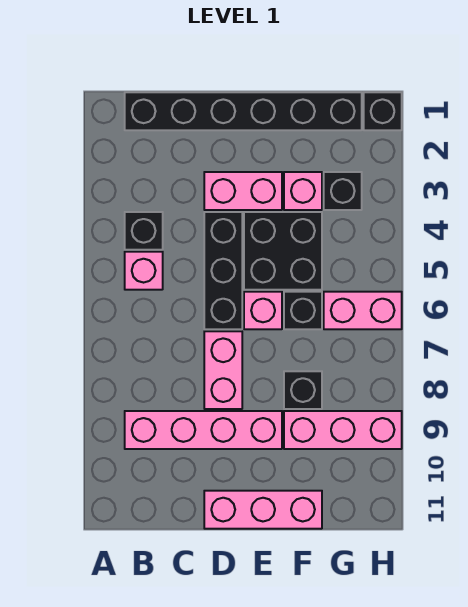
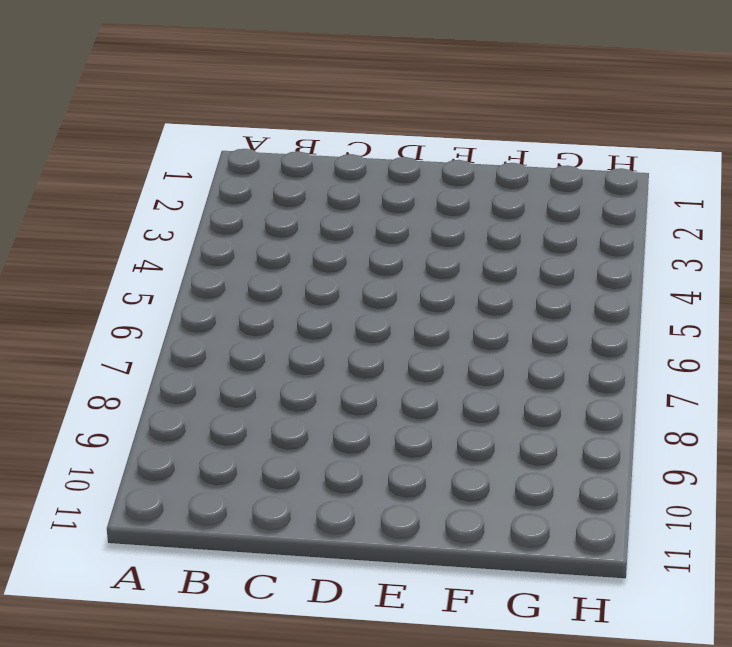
none -> black brick B1:G1 level 1
none -> black brick B4 level 1
none -> pink brick B5 level 1

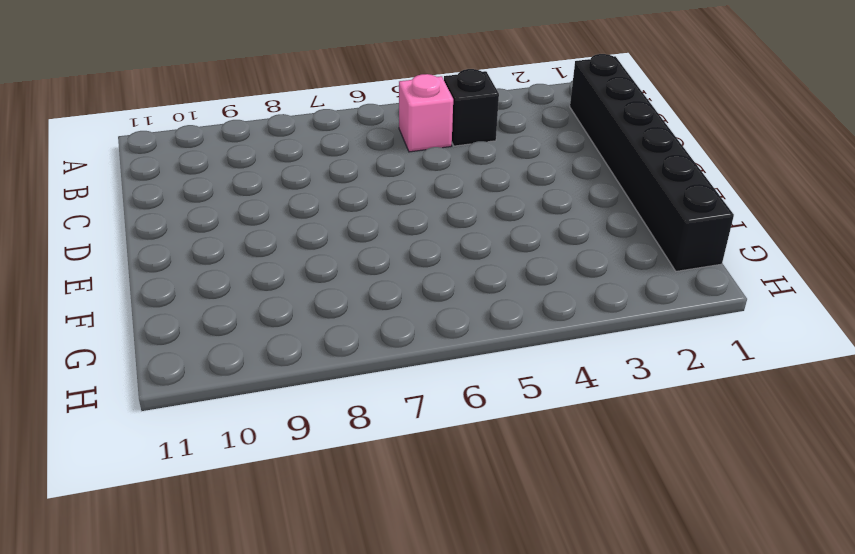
none -> pink brick B9:E9 level 1
none -> pink brick D3:E3 level 1
none -> black brick D4:D6 level 1

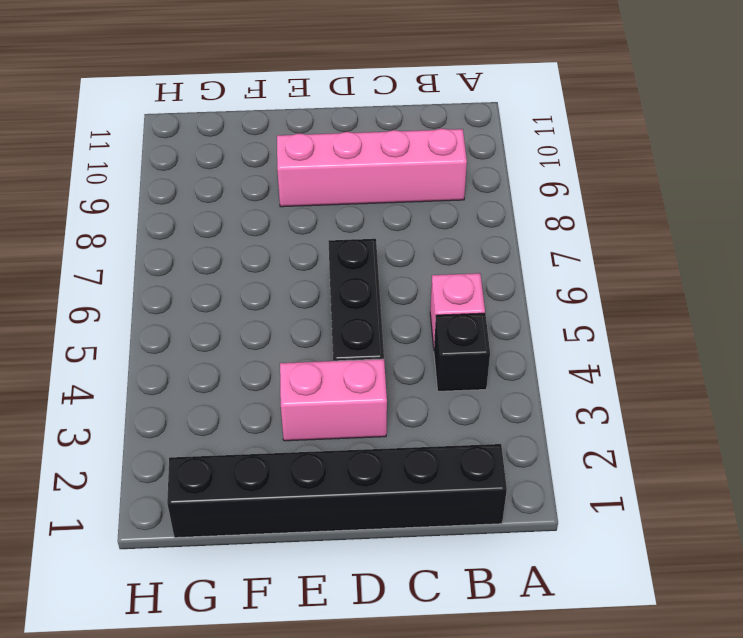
none -> pink brick D7:D8 level 1
none -> pink brick D11:F11 level 1
none -> black brick E4:F5 level 1

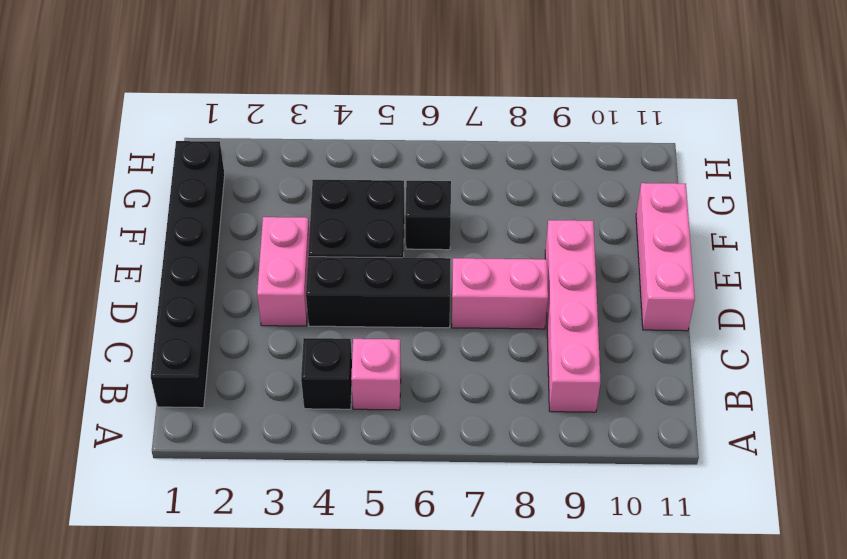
none -> pink brick E6 level 1
none -> pink brick F3 level 1
none -> black brick F8 level 1

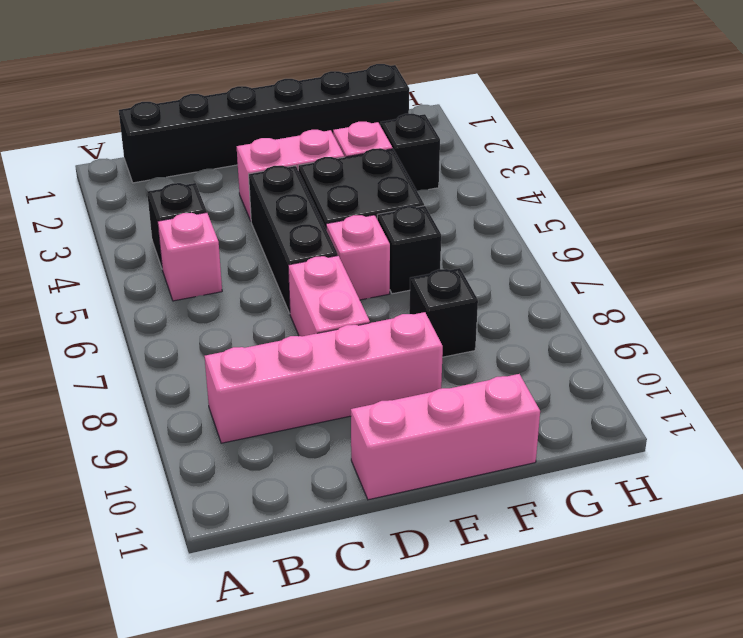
none -> pink brick F9:H9 level 1
none -> pink brick G6:H6 level 1
none -> black brick H1 level 1

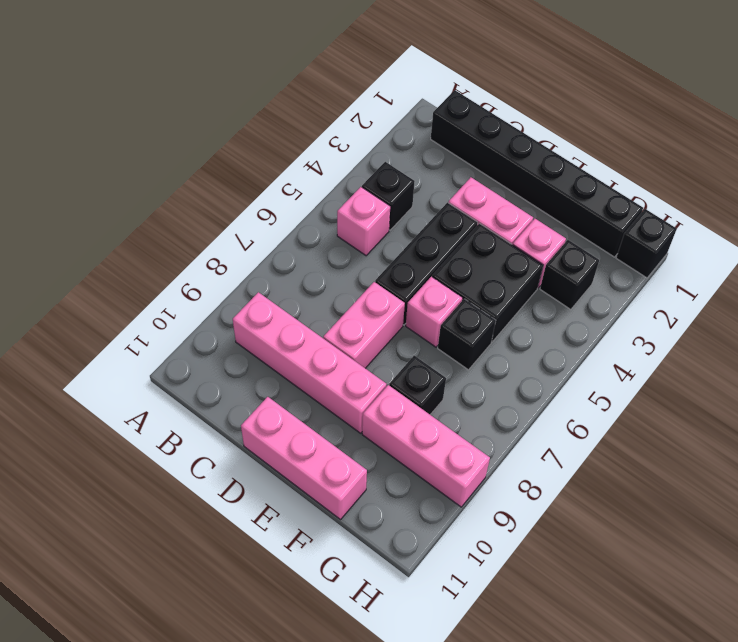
none -> pink brick G6:H6 level 1

